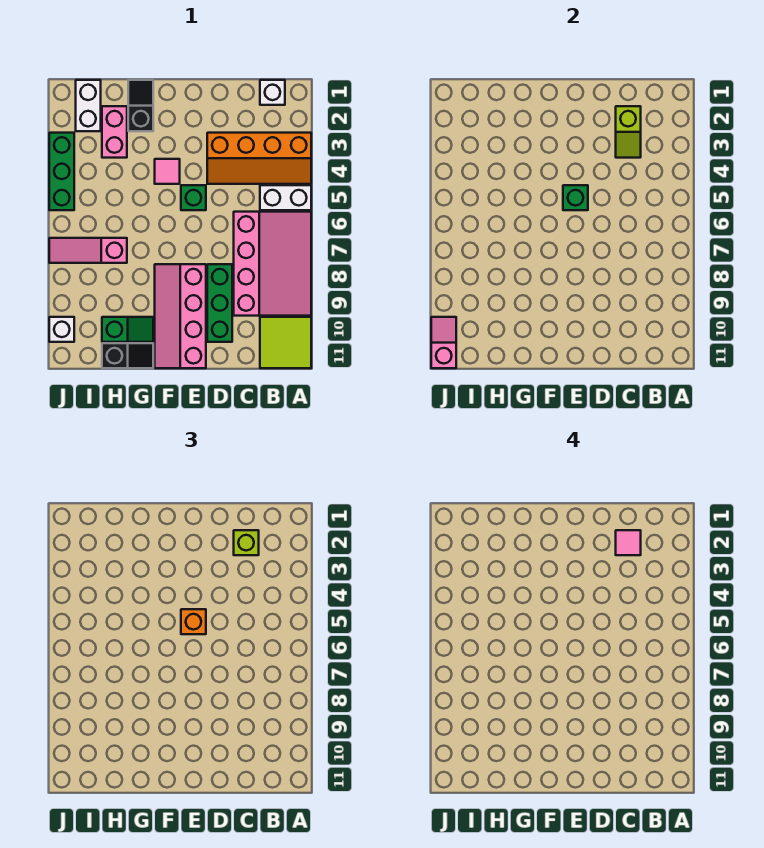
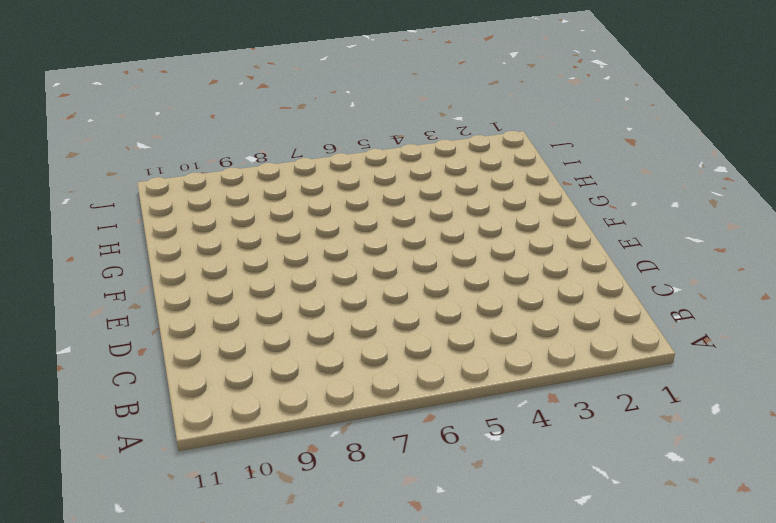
none -> orange slope A3:D4 level 1 top 3
none -> white brick A5:B5 level 1
none -> pink slope A6:C9 level 1 top C

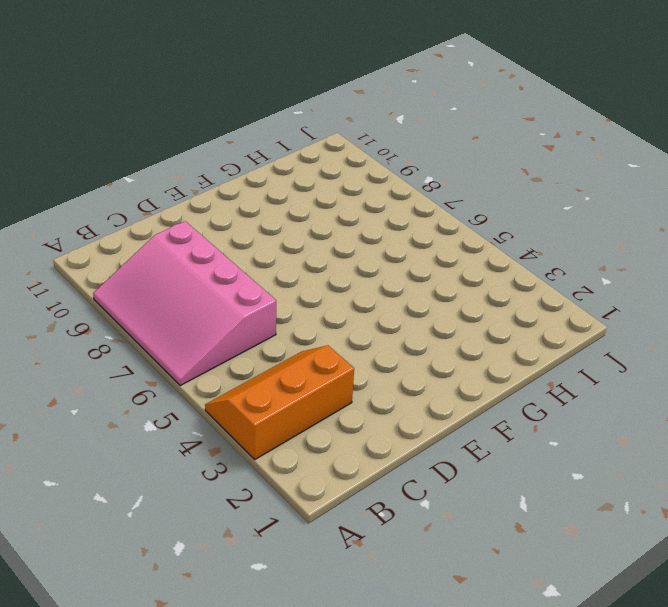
orange slope A3:C4 level 1 top 3 -> orange slope A3:D4 level 1 top 3
none -> white brick A5:B5 level 1
none -> lime tile A10:B11 level 1
none -> white brick B1 level 1

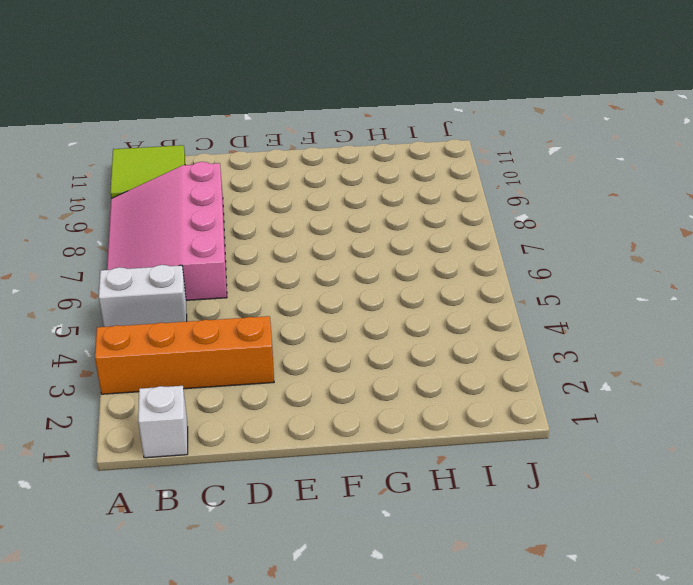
none -> green brick D8:D10 level 1
none -> green brick E5 level 1
none -> pink slope E8:F11 level 1 top E

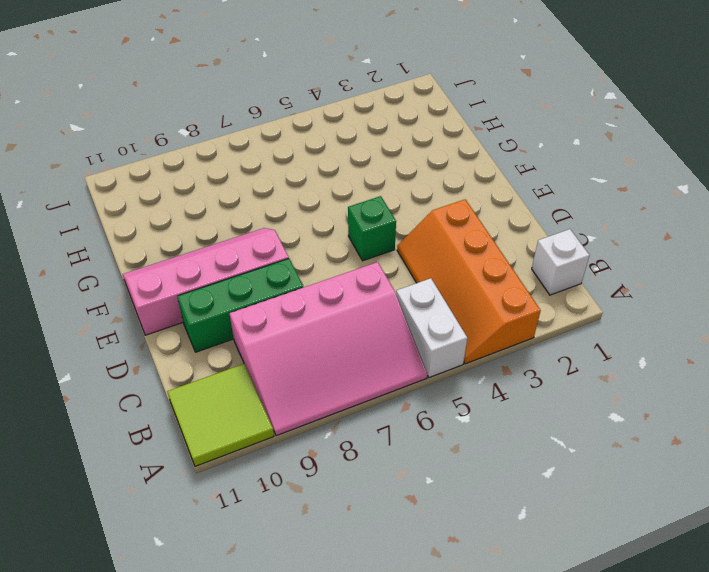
none -> pink tile F4 level 1
none -> black slope G1:G2 level 1 top 2
none -> green slope G10:H10 level 1 top H

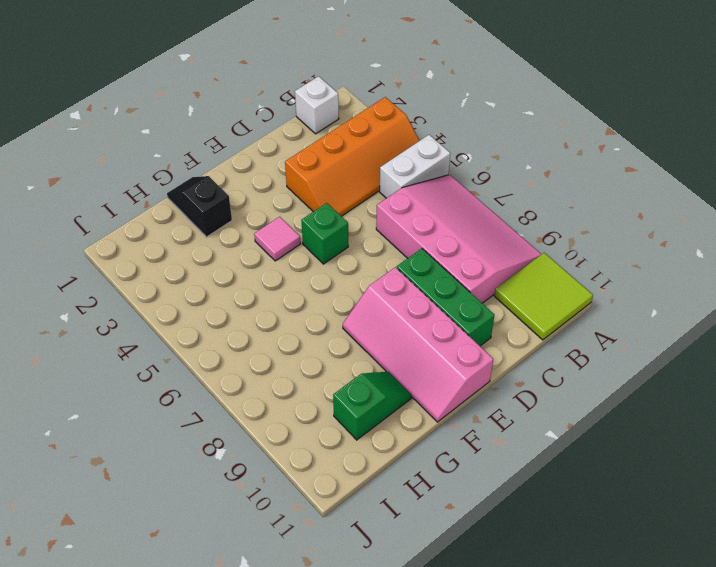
none -> black slope G11:H11 level 1 top H
none -> pink brick H2:H3 level 1
none -> pink slope H7:J7 level 1 top H

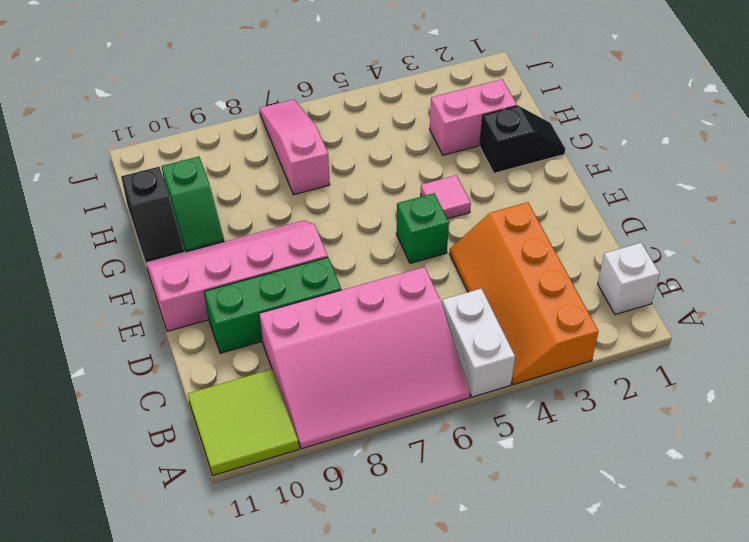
none -> white brick I1:I2 level 1
none -> green brick J3:J5 level 1
none -> white brick J10 level 1

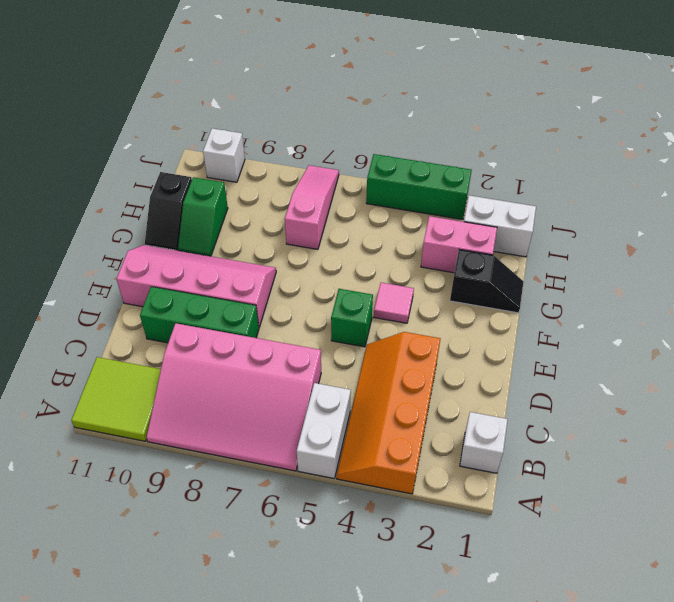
none -> lime slope C2:C3 level 2 top 2
none -> green brick E5 level 2
none -> pink slope J10:J11 level 2 top 11

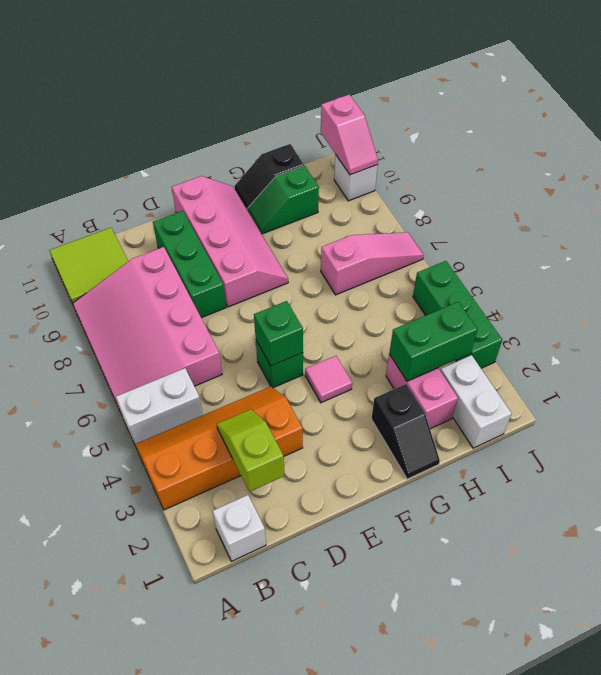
green brick H3:I3 level 2 -> none
none -> lime brick C2 level 3
none -> orange brick E5 level 3
none -> pink tile C2 level 4

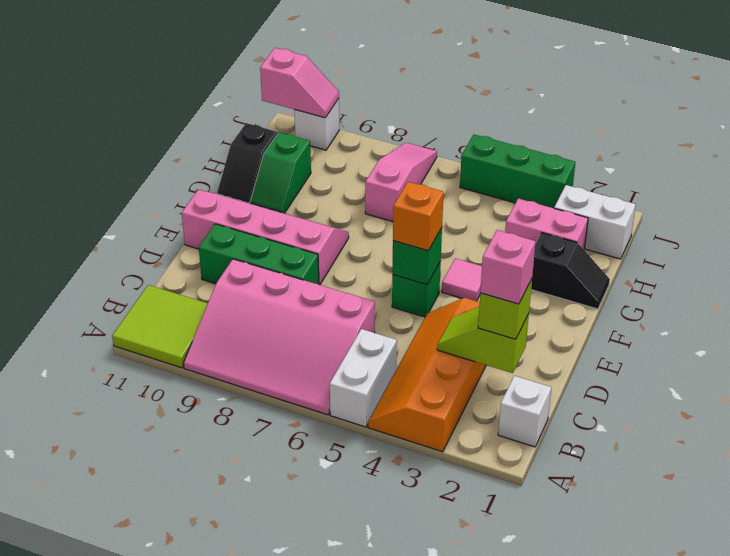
pink brick C2 level 4 -> pink tile C2 level 4

